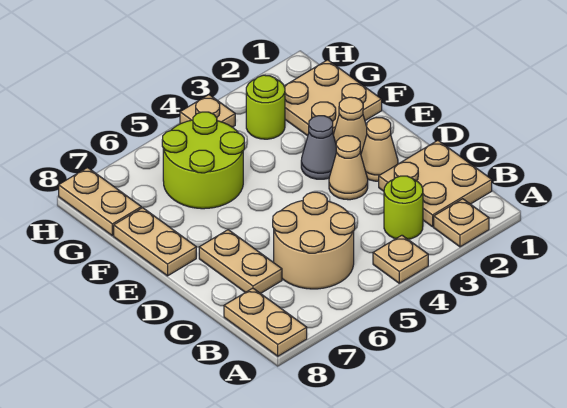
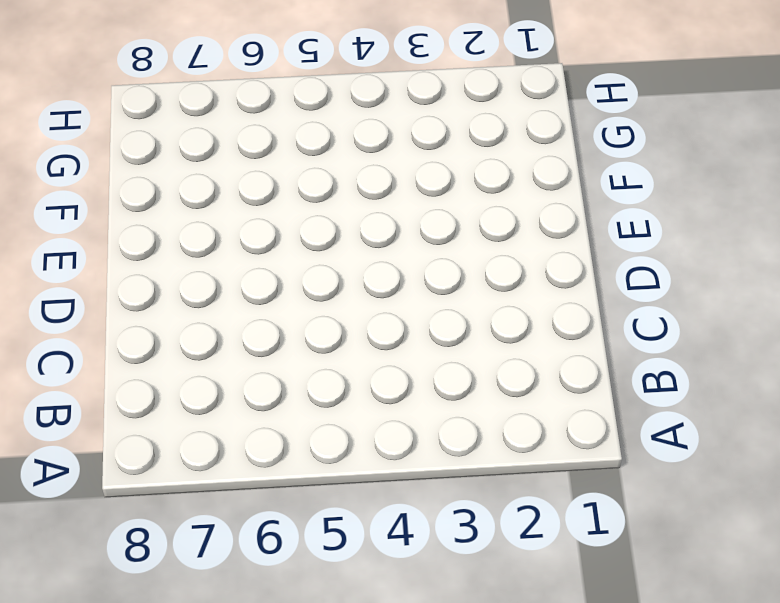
none -> tan plate A2 level 1
none -> tan plate A4 level 1
none -> tan plate A8:B8 level 1

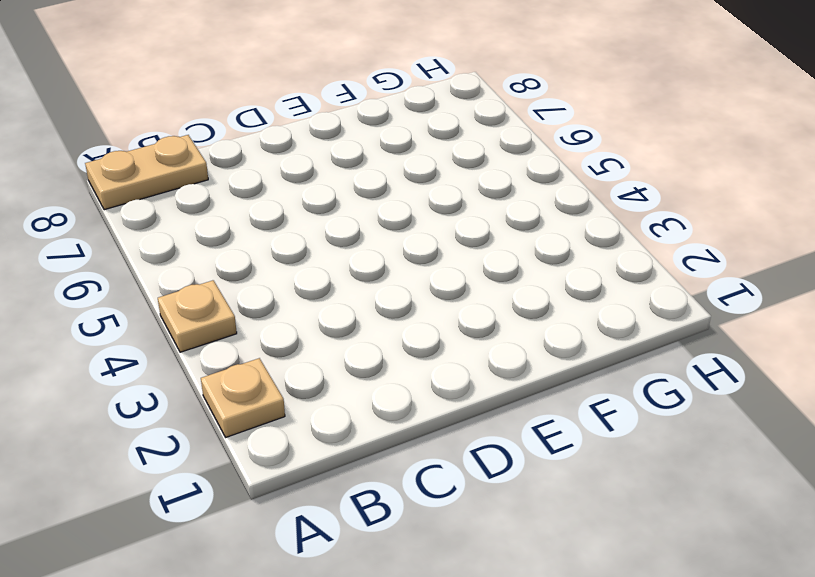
none -> tan plate B1:C2 level 1
none -> lime round brick B3 level 1
none -> tan round brick B5:C6 level 1

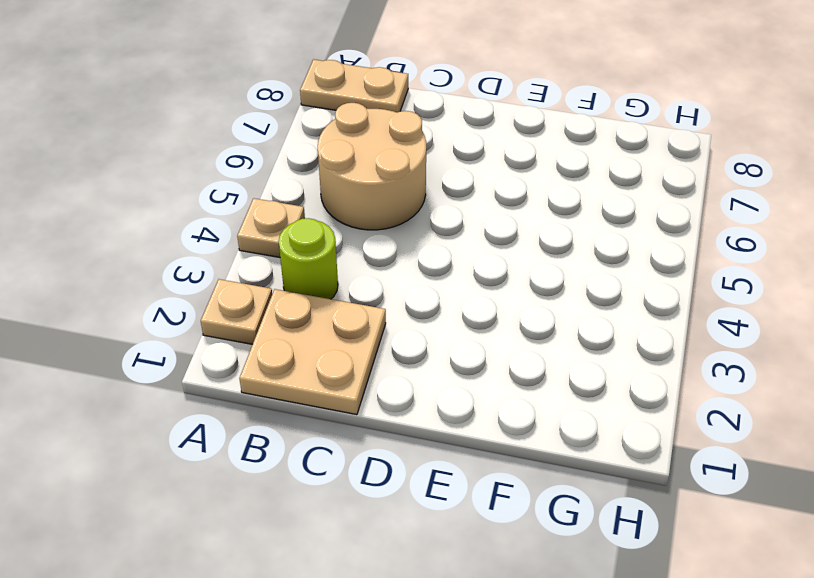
none -> tan plate C7:D7 level 1
none -> tan cone D2 level 1
none -> tan cone D3 level 1

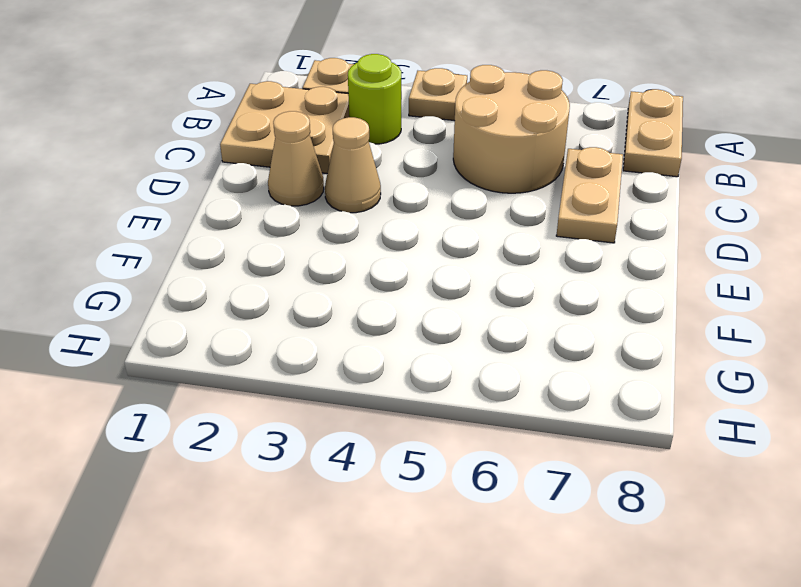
none -> tan cone E2 level 1
none -> grey cone E3 level 1
none -> tan plate E8:F8 level 1

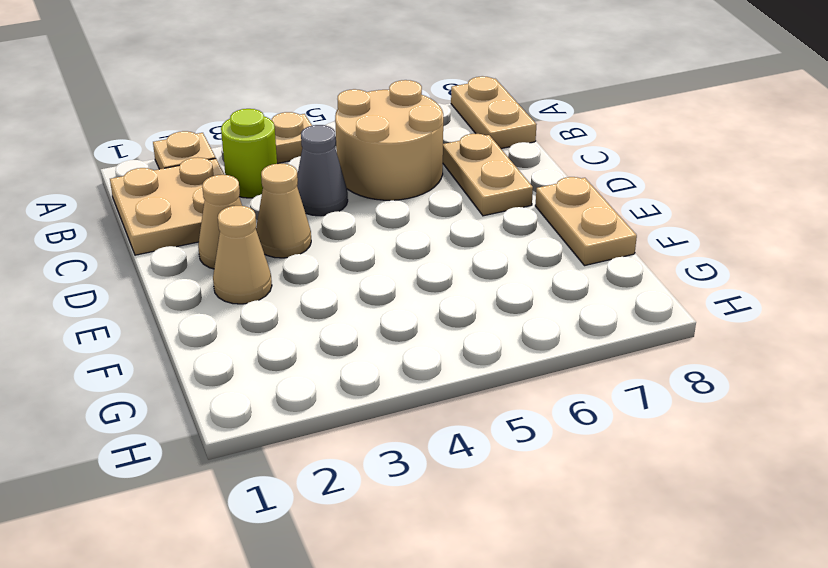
grey cone C4 level 1 -> grey cone E3 level 1
none -> tan plate F1:G2 level 1
none -> lime round brick F5:G6 level 1
none -> lime round brick G3 level 1

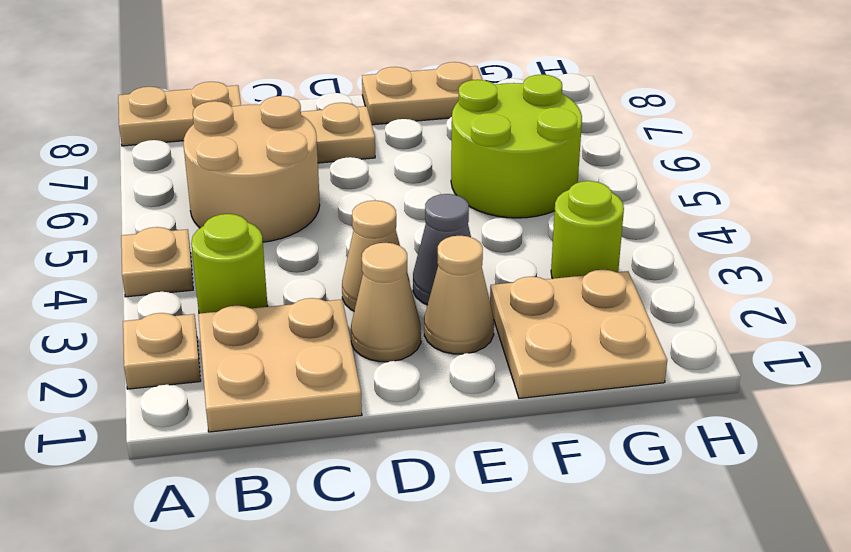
none -> tan plate G8:H8 level 1
none -> tan plate H4 level 1

